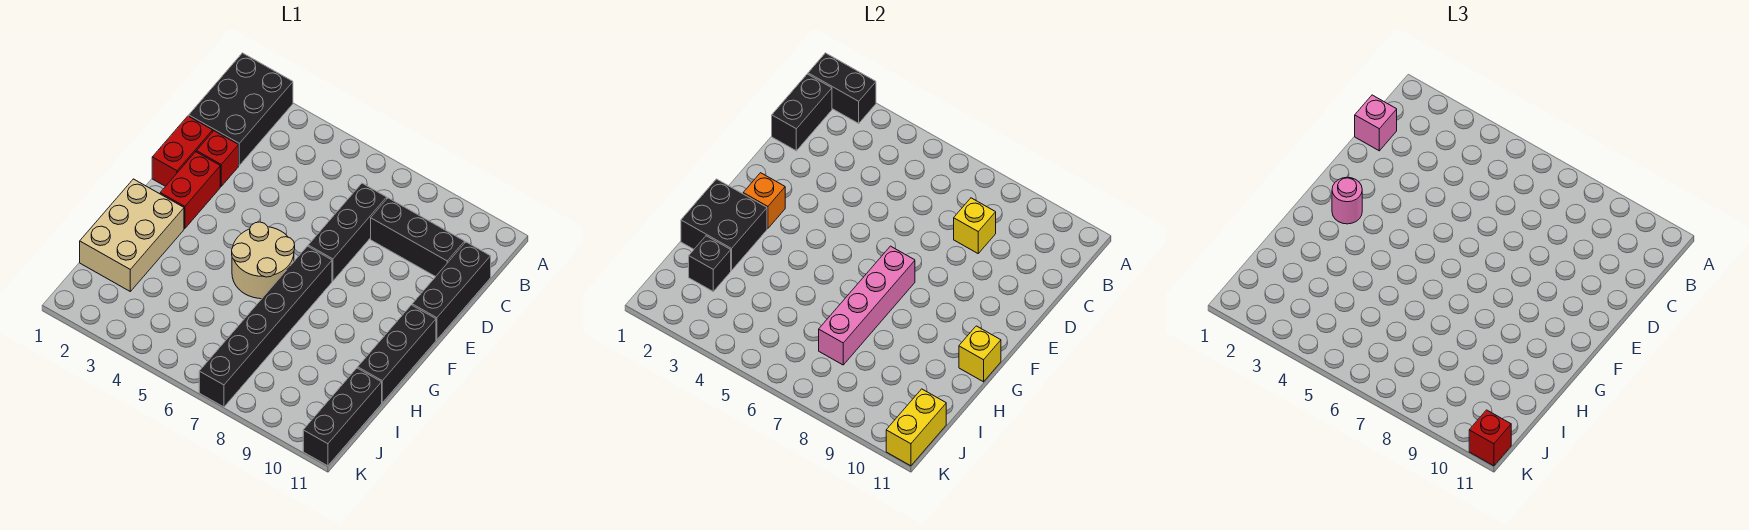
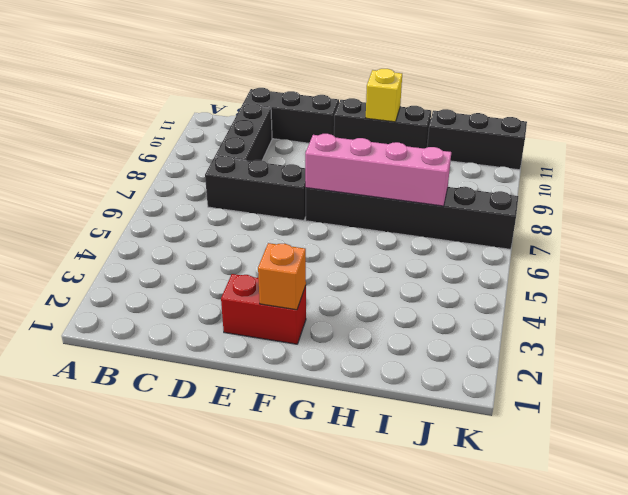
none -> black brick A1:C2 level 1
none -> red brick D1:E1 level 1
none -> red brick D2 level 1

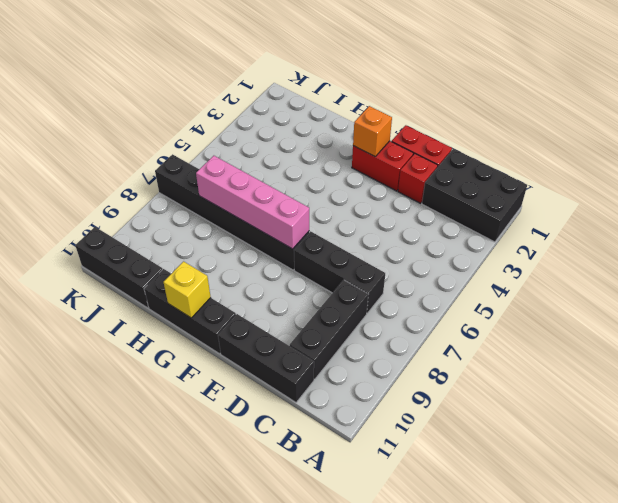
none -> tan round brick F5:G6 level 1
none -> tan brick G1:I2 level 1
none -> black brick A1:A2 level 2

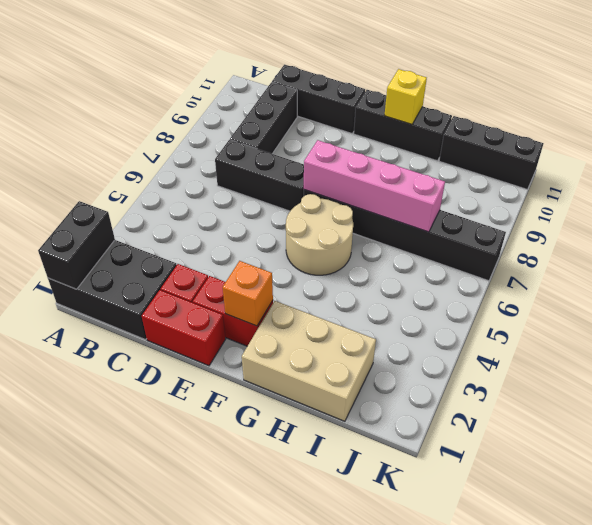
none -> black brick B1:C1 level 2
none -> yellow brick C8 level 2
none -> black brick G1:H2 level 2

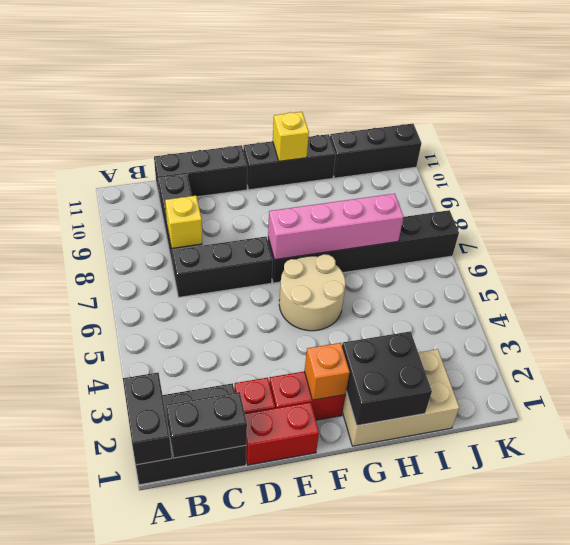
none -> black brick I2 level 2
none -> yellow brick J11:K11 level 2
none -> pink brick C1 level 3

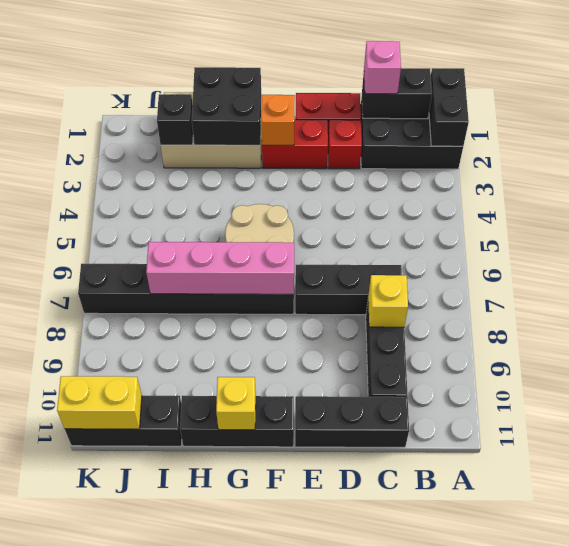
none -> pink round brick F2 level 3
none -> red brick K11 level 3

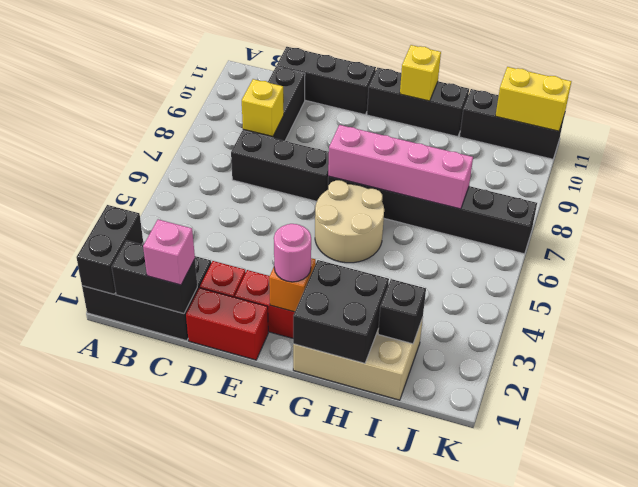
none -> red brick K11 level 3

